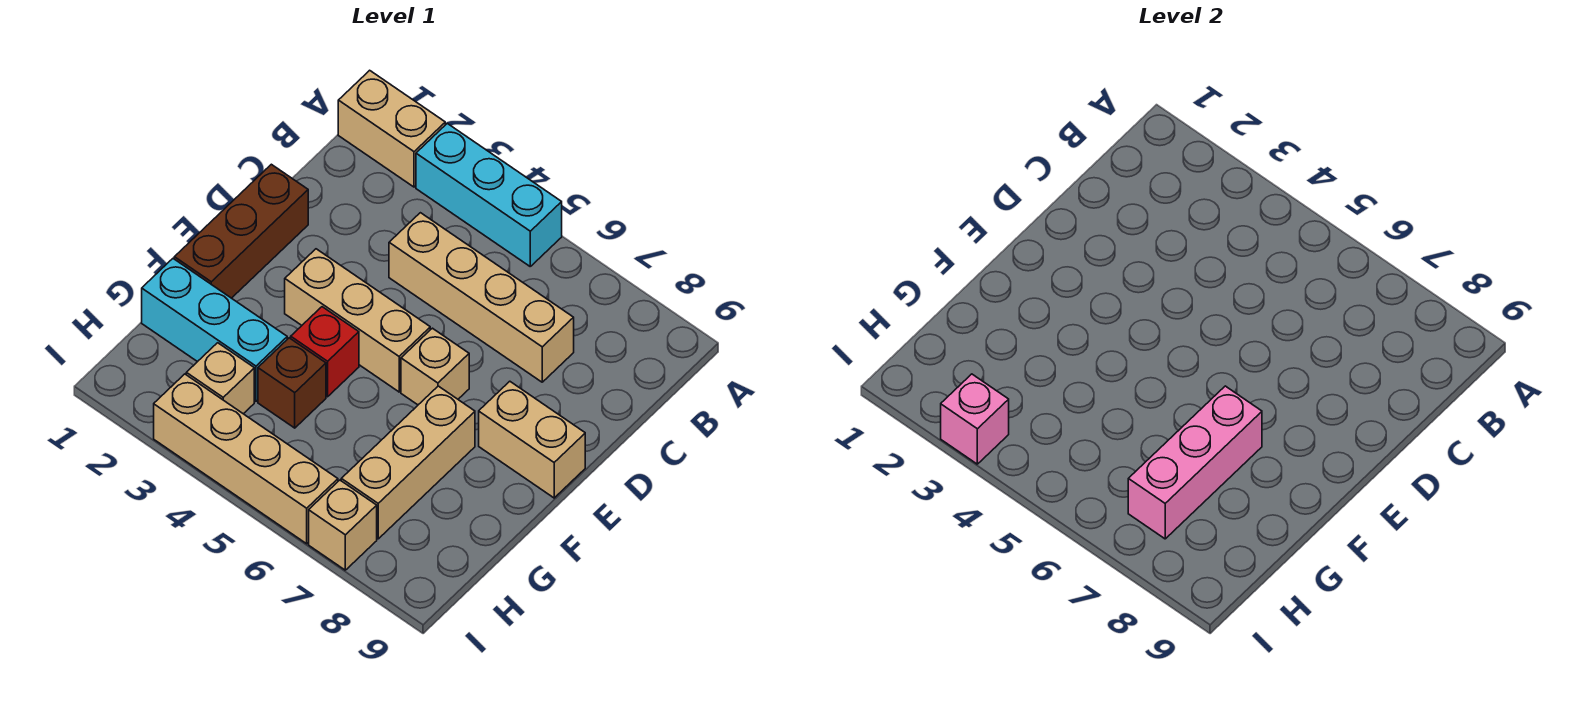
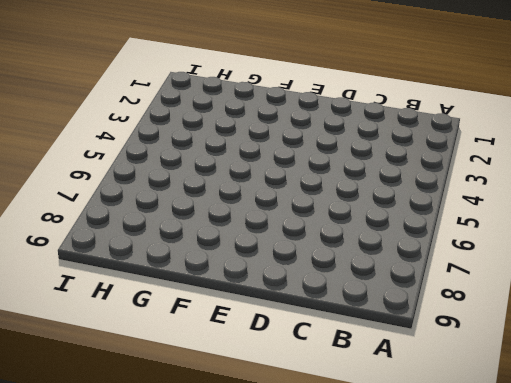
none -> tan brick A1:A2 level 1
none -> cyan brick A3:A5 level 1
none -> tan brick C4:C7 level 1

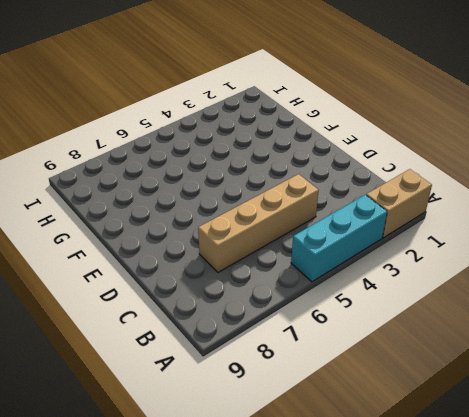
none -> brown brick D1:F1 level 1
none -> tan brick E3:E5 level 1
none -> tan brick E6 level 1

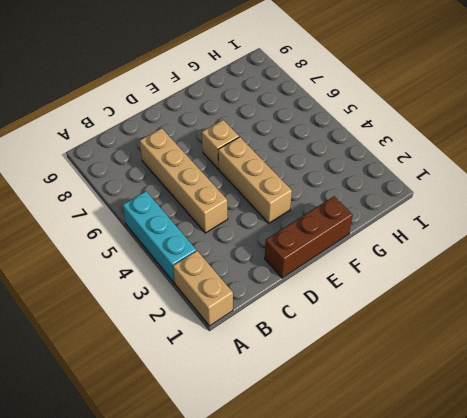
none -> tan brick E8:E9 level 1
none -> red brick F4 level 1
none -> tan brick F7:H7 level 1

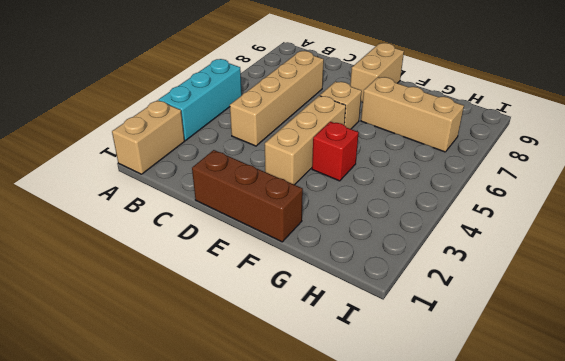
none -> cyan brick G1:G3 level 1
none -> brown brick G4 level 1
none -> tan brick H3 level 1

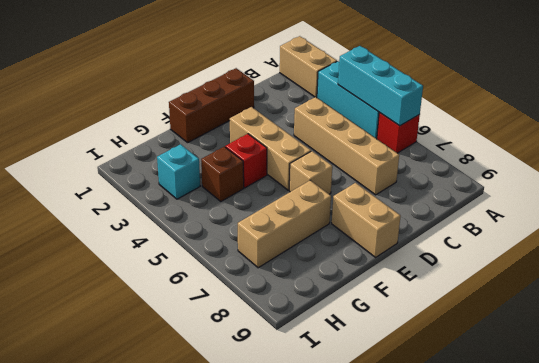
cyan brick A4:A6 level 2 -> cyan brick G1:G3 level 1
red brick A6 level 1 -> none
cyan brick H3 level 1 -> tan brick H3 level 1
none -> tan brick I3:I6 level 1
none -> tan brick I7 level 1
none -> pink brick F7:H7 level 2

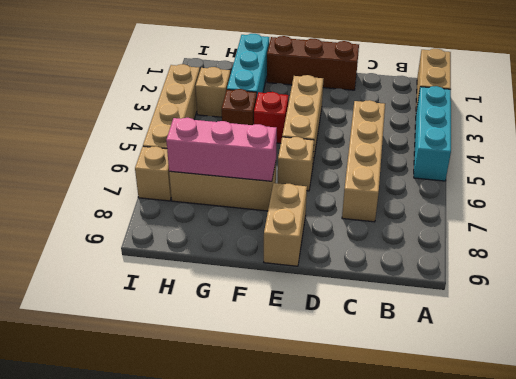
none -> pink brick I3 level 2

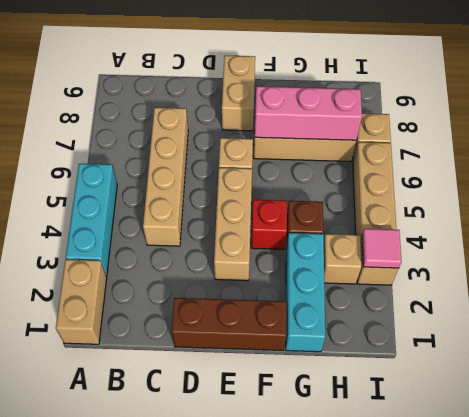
pink tile I3 level 2 -> pink brick I3 level 2

